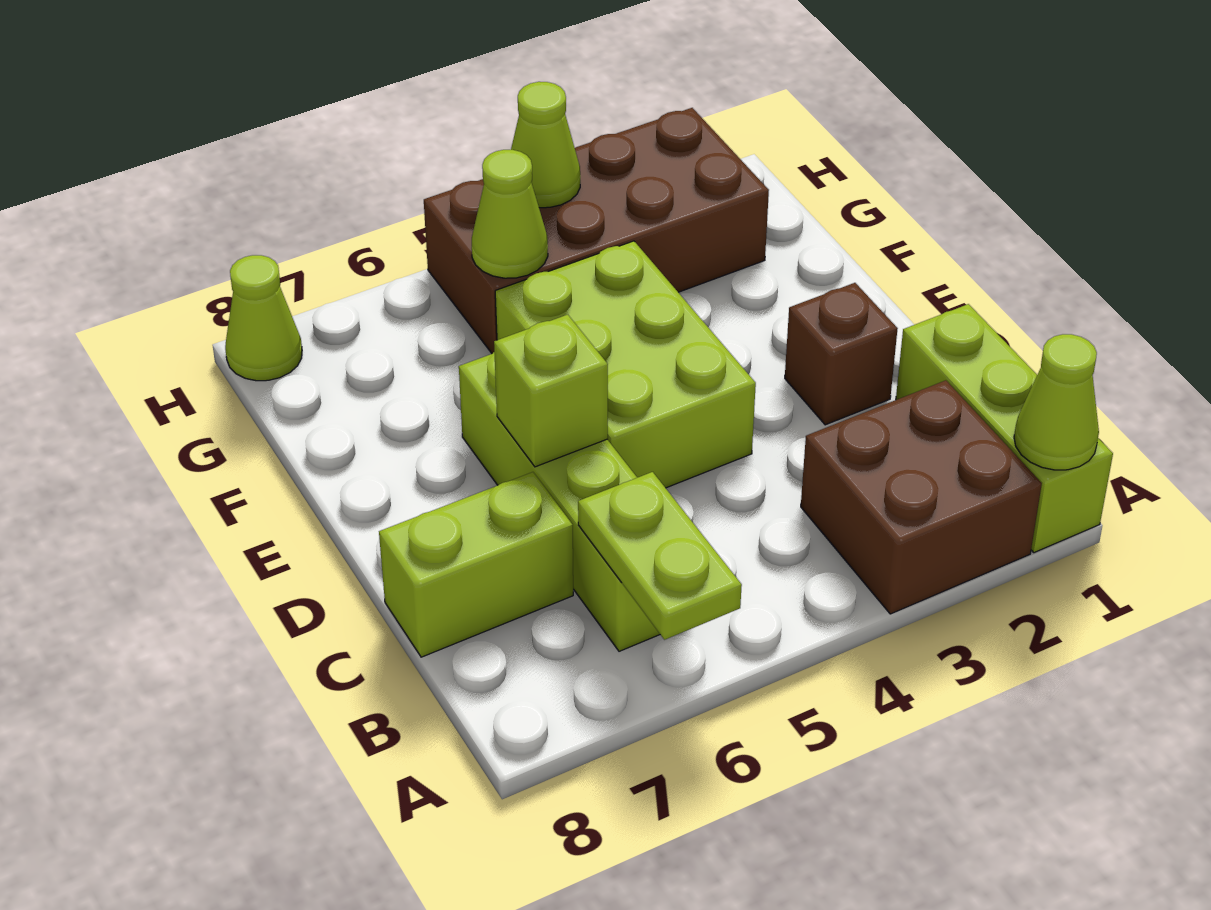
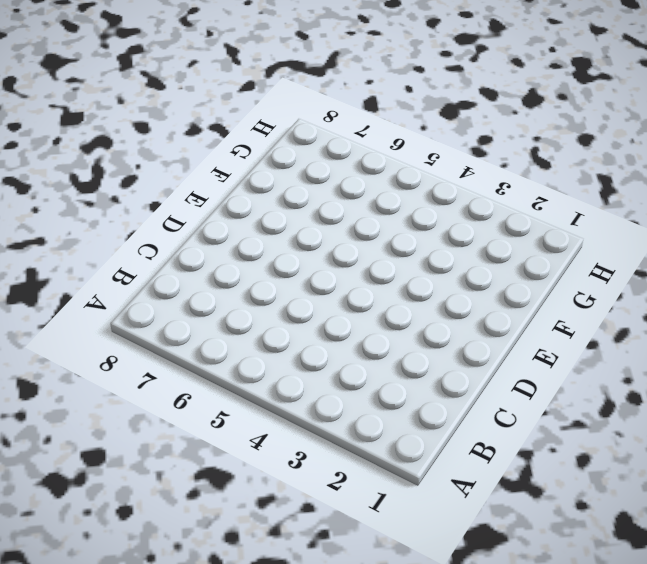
none -> lime brick A1:C1 level 1
none -> brown brick A2:B3 level 1
none -> lime brick B6:E6 level 1

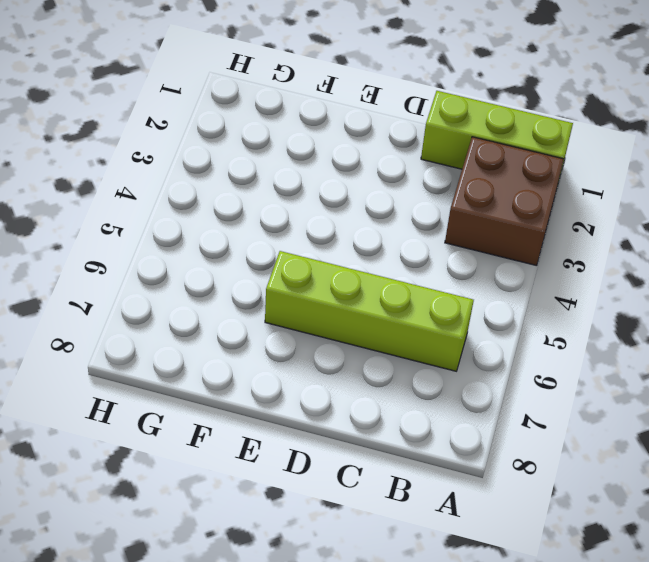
none -> lime brick C7:C8 level 1
none -> brown brick D2 level 1
none -> lime brick D4:F5 level 1

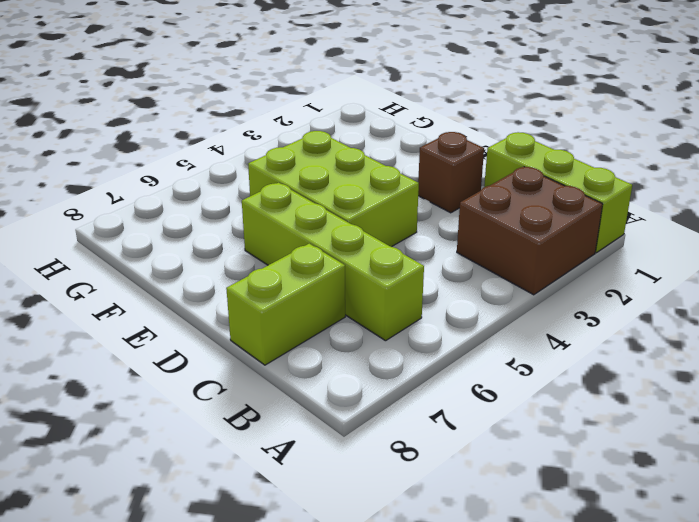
none -> brown brick G2:H5 level 1
none -> lime cone H8 level 1
none -> lime cone A1 level 2

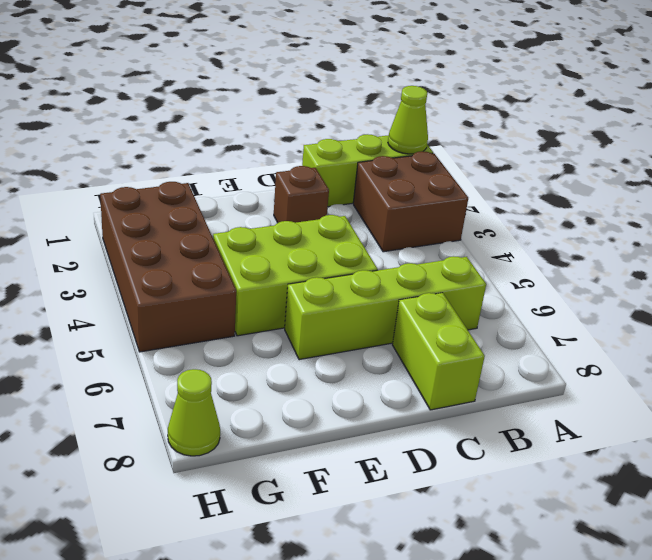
none -> lime plate A6:B6 level 2
none -> lime brick D6 level 2
none -> lime cone G5 level 2

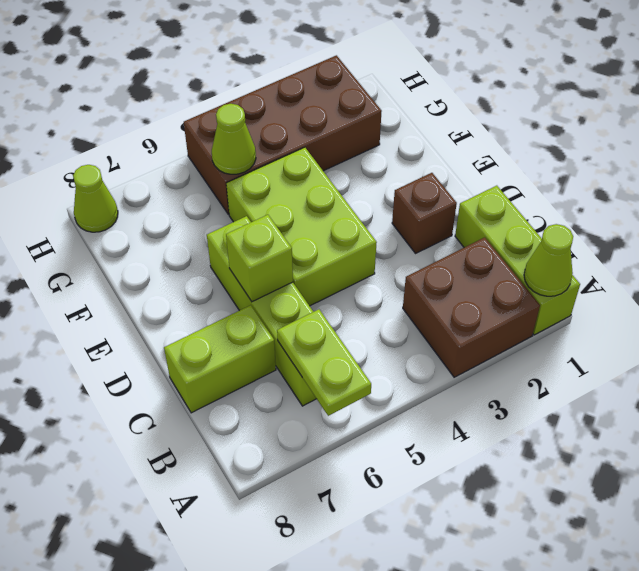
none -> lime cone H4 level 2

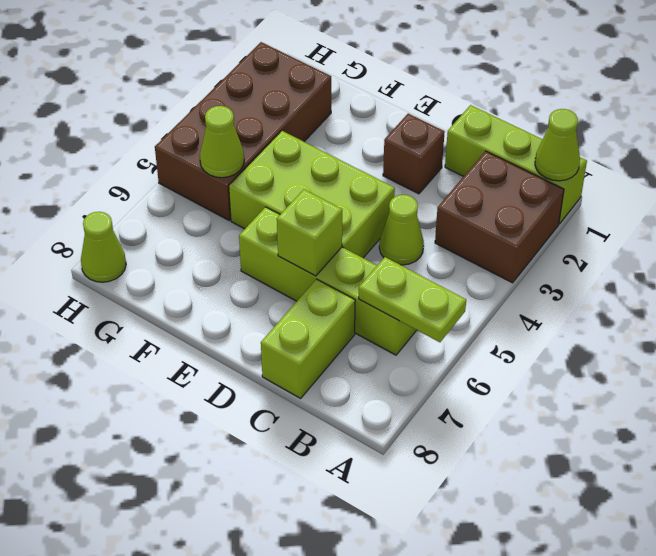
lime cone C4 level 1 -> lime cone H4 level 2

